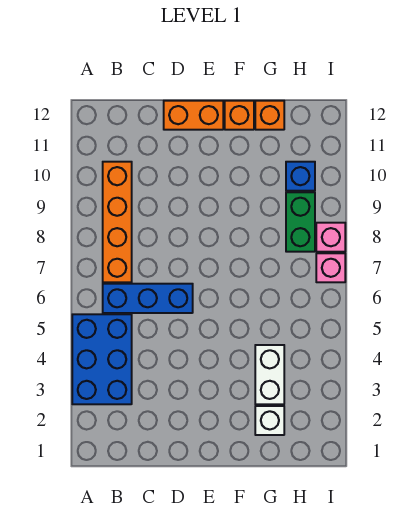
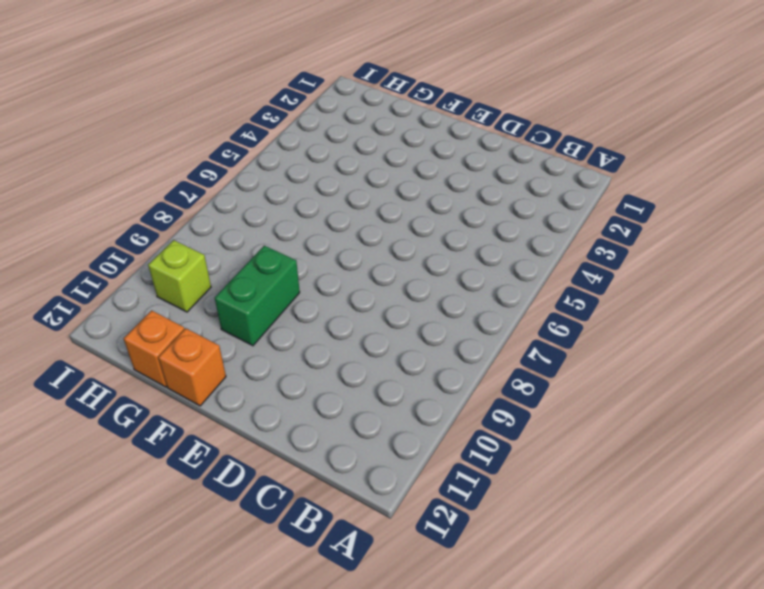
green brick F9:F10 level 1 -> green brick H8:H9 level 1
lime brick H10 level 1 -> blue brick H10 level 1
none -> blue brick A3:B5 level 1
none -> blue brick B6:D6 level 1
none -> orange brick B7:B10 level 1

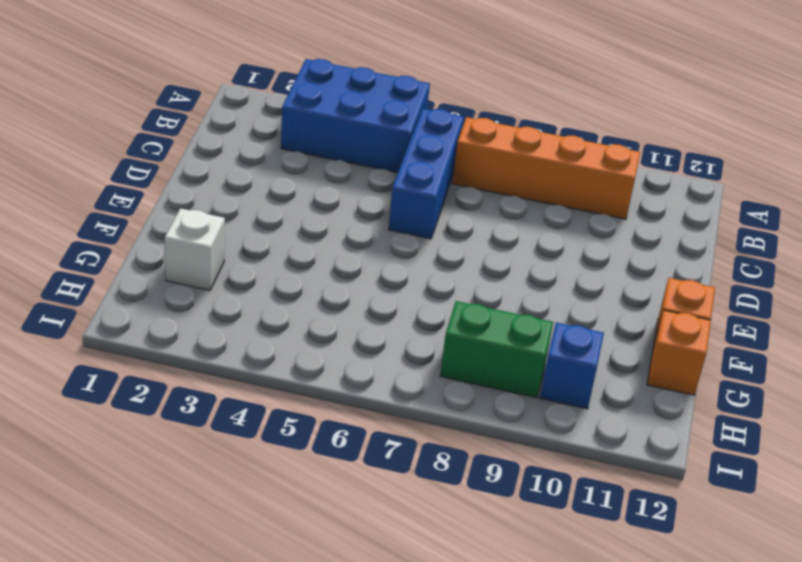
none -> orange brick D12:E12 level 1
none -> white brick G3:G4 level 1
none -> pink brick I7 level 1

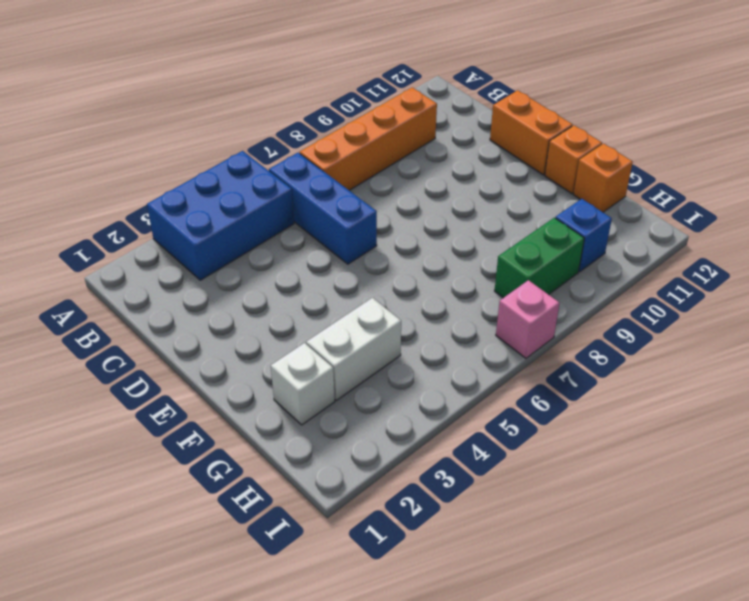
none -> pink brick I8 level 1

